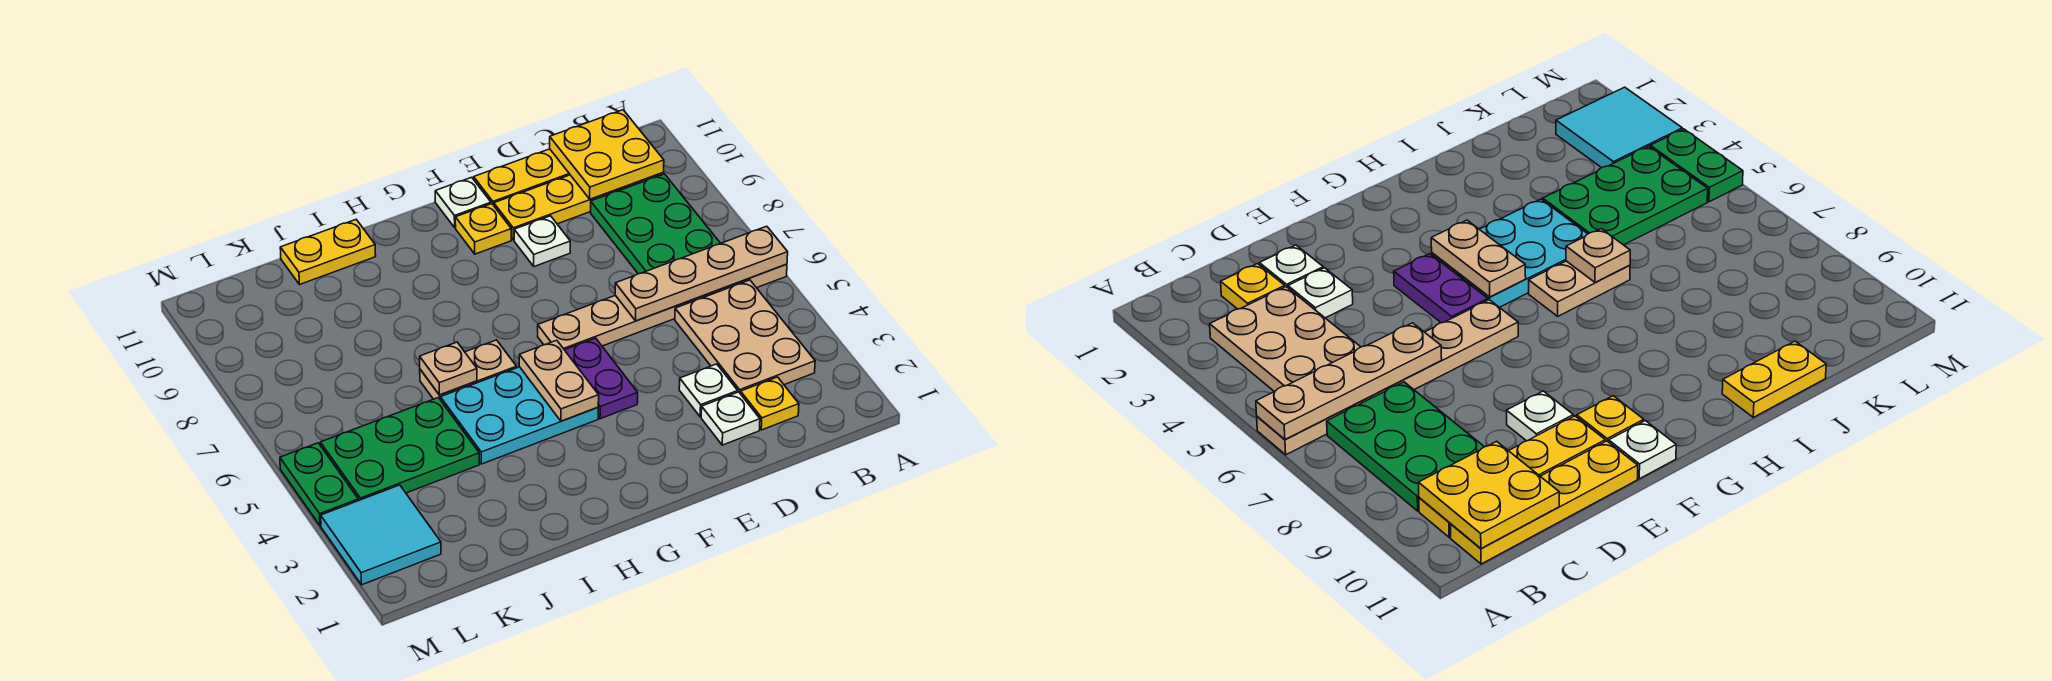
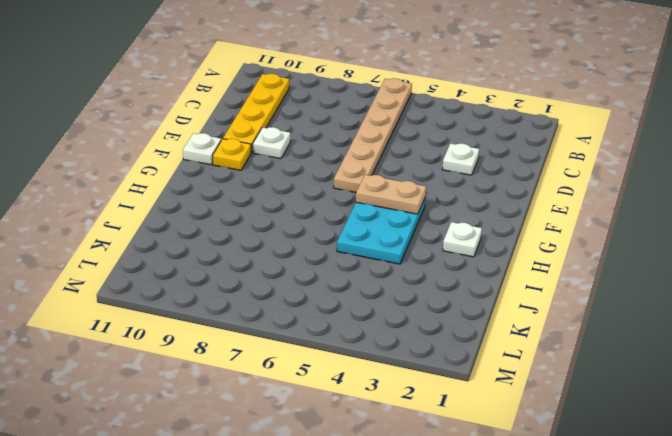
white plate H2 level 1 -> white plate D2 level 1
none -> tan plate B3:C5 level 1
none -> green plate B7:C9 level 1
none -> yellow plate B11:E11 level 1

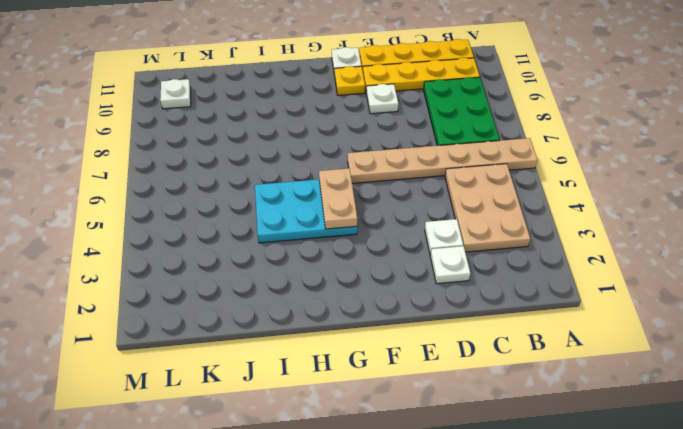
white plate L10 level 1 -> none
none -> yellow plate C2 level 1
none -> purple plate F4:F5 level 1
none -> tan plate H6:I6 level 1

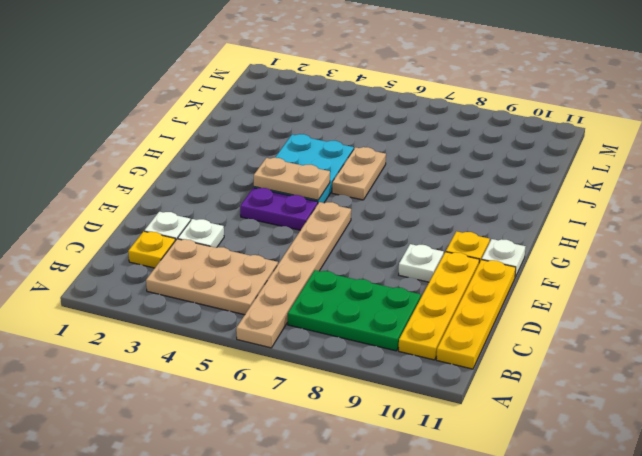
none -> yellow plate I11:J11 level 1
none -> green plate J4:L5 level 1
none -> cyan tile L2:M3 level 1

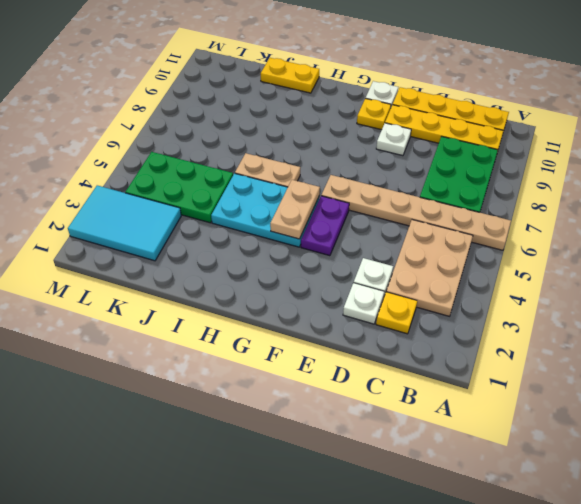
cyan tile K2:M3 level 1 -> cyan tile L2:M3 level 1
none -> green plate M4:M5 level 1
none -> tan plate A6:D6 level 2
none -> yellow plate B10:C11 level 2

